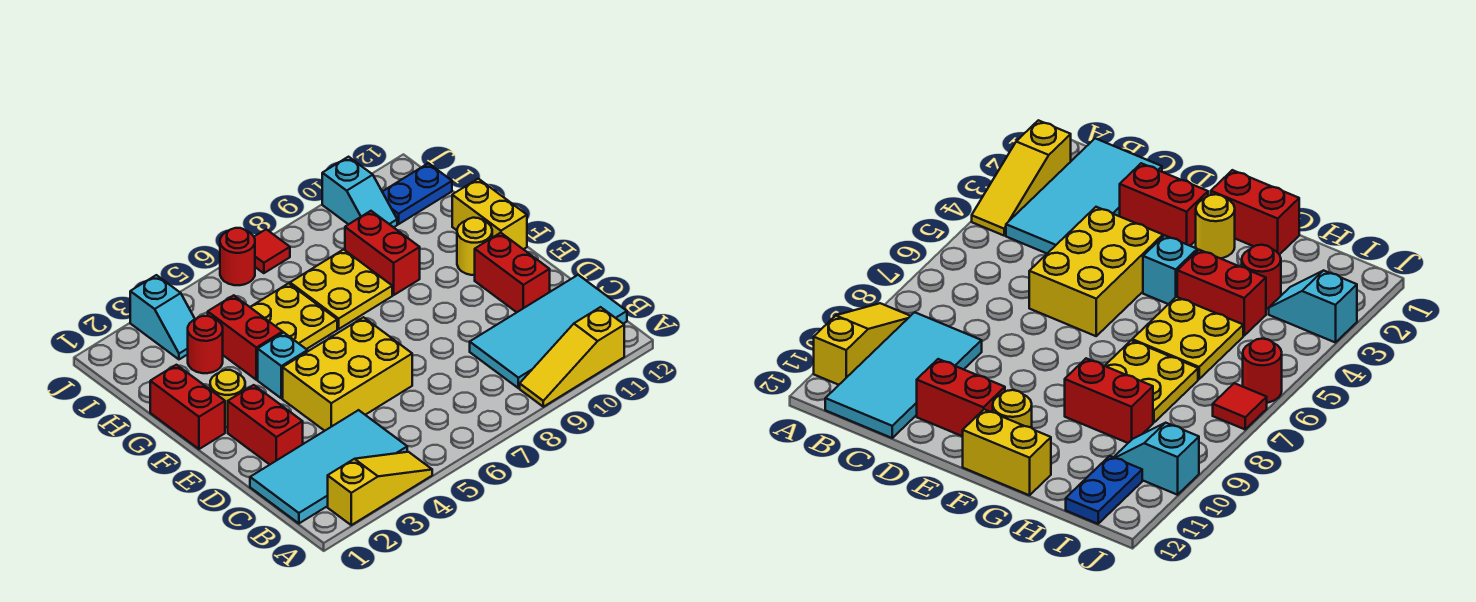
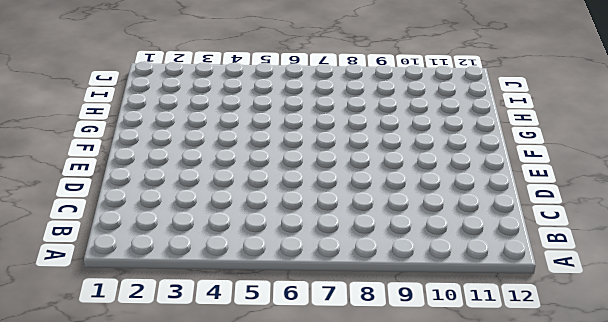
none -> yellow slope A2:A4 level 1 top 2
none -> yellow slope A9:A11 level 1 top 11
none -> cyan tile B1:C4 level 1

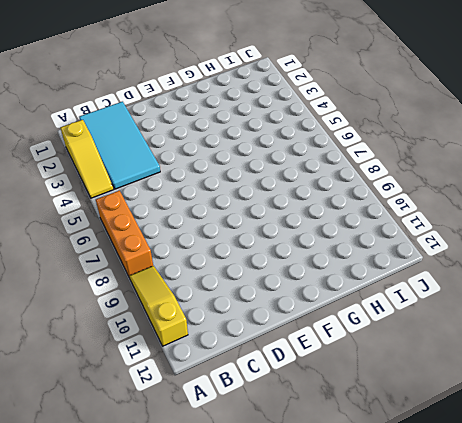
orange brick A6:A8 level 1 -> none
none -> cyan tile B9:C12 level 1
none -> red brick D2:E2 level 1
none -> yellow brick D4:E6 level 1

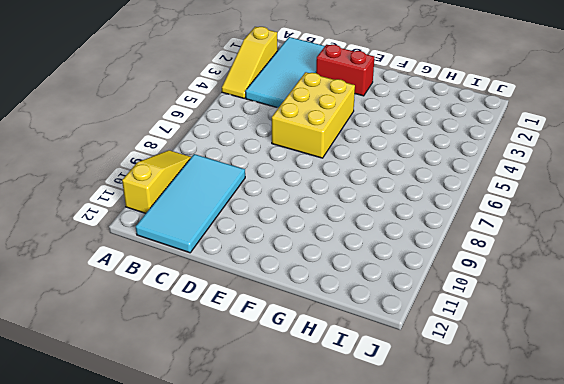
none -> red brick D11:E11 level 1
none -> red brick F1:G1 level 1
none -> yellow round brick F2 level 1

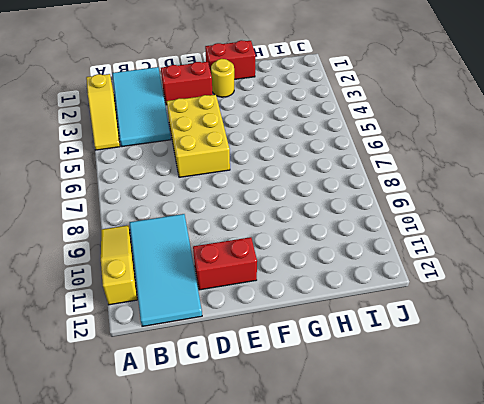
none -> cyan brick F4 level 1
none -> yellow round brick F11 level 1
none -> yellow brick F12:G12 level 1

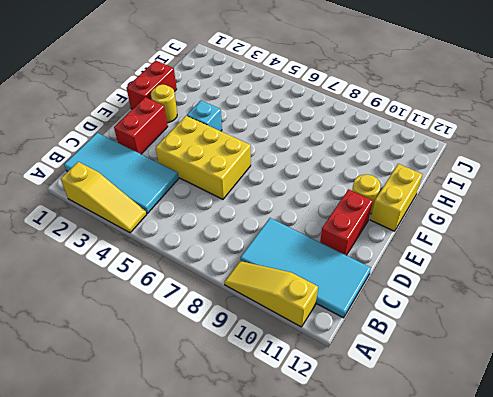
none -> red brick G4:H4 level 1
none -> yellow plate G5:H6 level 1
none -> yellow plate G7:H8 level 1

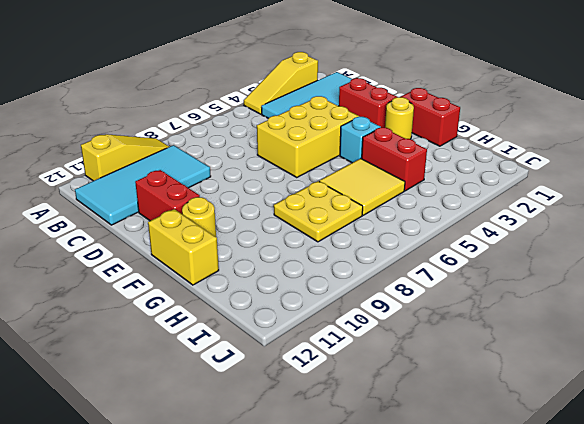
yellow tile G5:H6 level 1 -> yellow plate G5:H6 level 1
none -> red brick G9:H9 level 1
none -> red round brick H3 level 1
none -> cyan slope I3:J3 level 1 top J

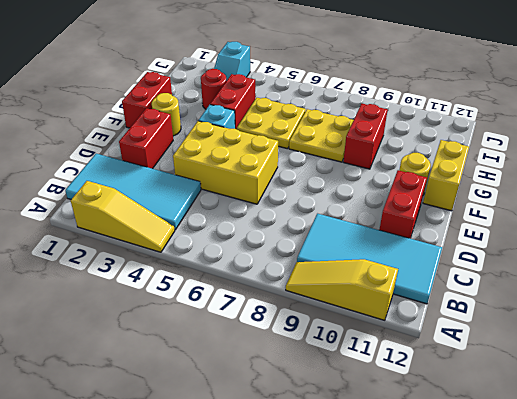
none -> cyan slope I10:J10 level 1 top J
none -> blue plate I11:I12 level 1
none -> red round brick J6 level 1

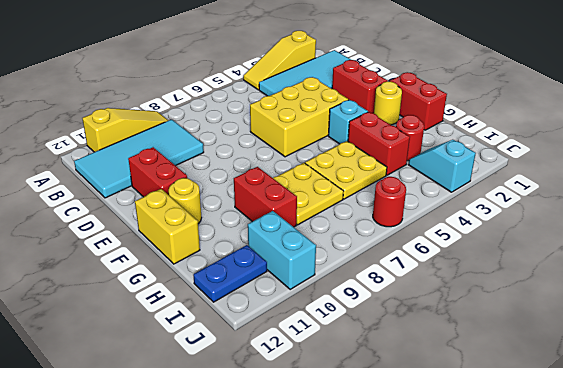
cyan brick I10:J10 level 1 -> cyan slope I10:J10 level 1 top J
none -> red tile J7 level 1

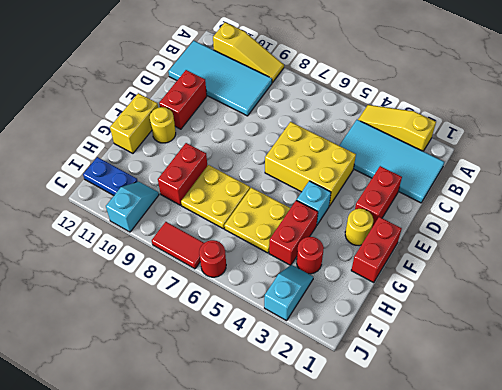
red tile J7:J8 level 1 -> red tile J7 level 1

